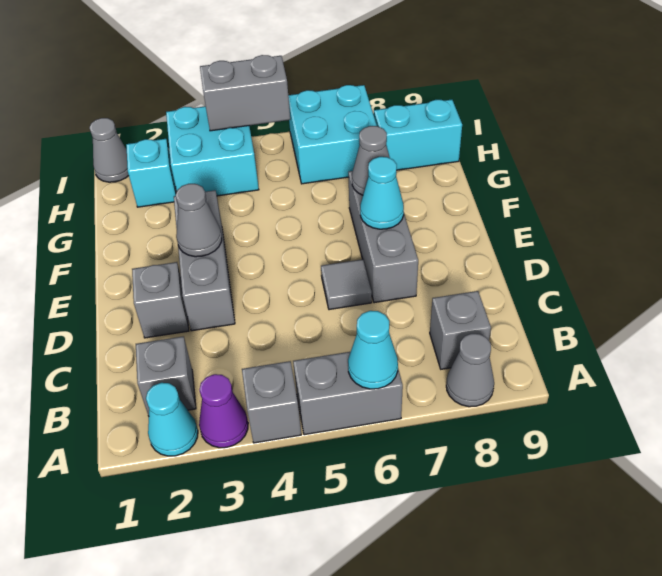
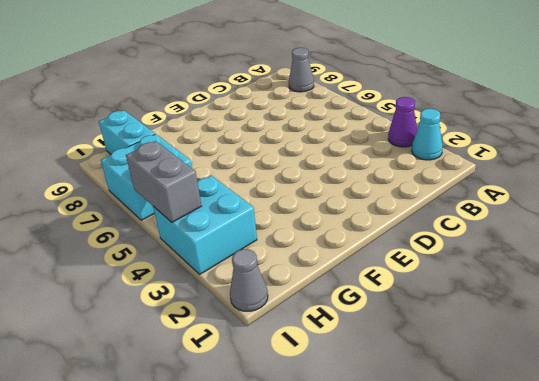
none -> grey brick A4 level 1
none -> grey brick A5:A6 level 1
none -> grey brick B2 level 1

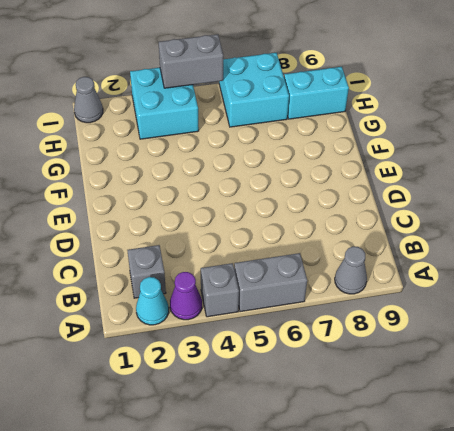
none -> grey brick B8 level 1
none -> grey brick D2 level 1
none -> grey brick D3:F3 level 1

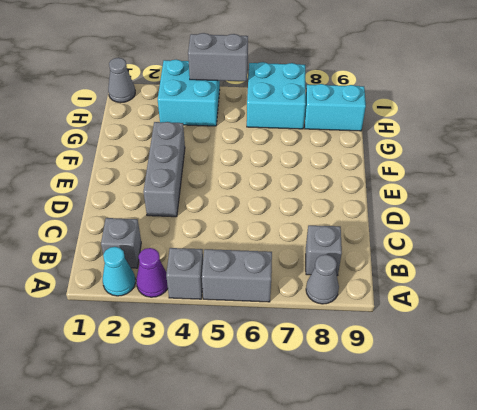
none -> grey brick D2 level 1
none -> grey tile D6 level 1
none -> grey brick D7:F7 level 1

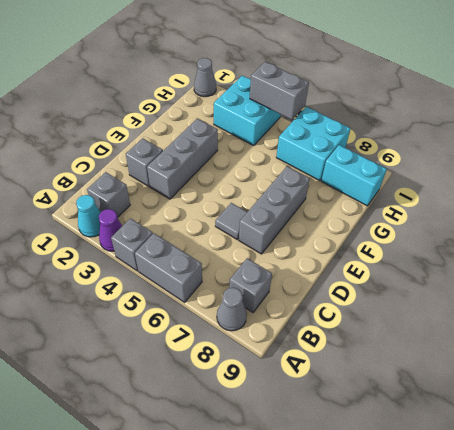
none -> cyan brick H2 level 1
none -> cyan cone A6 level 2
none -> grey cone E3 level 2

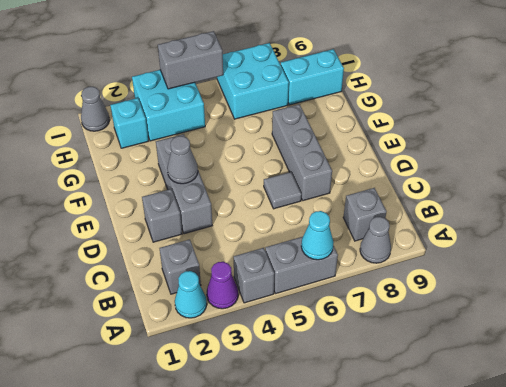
none -> cyan cone E7 level 2
none -> grey cone F7 level 2

